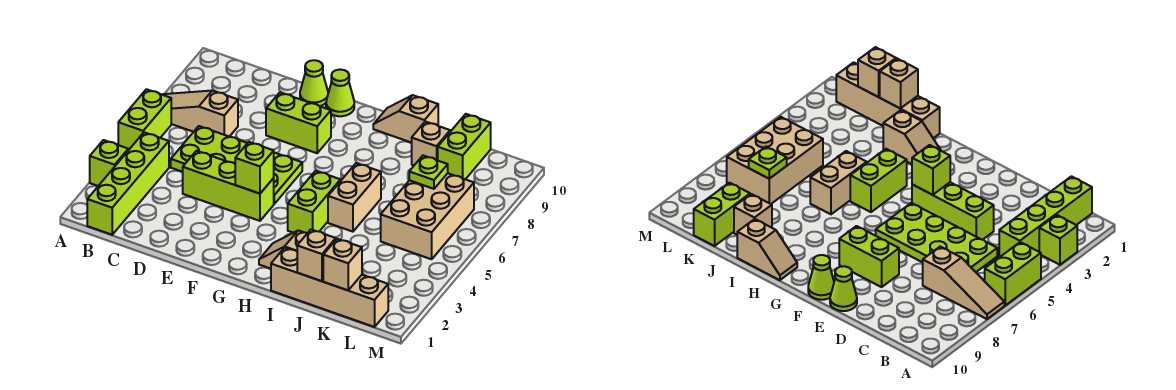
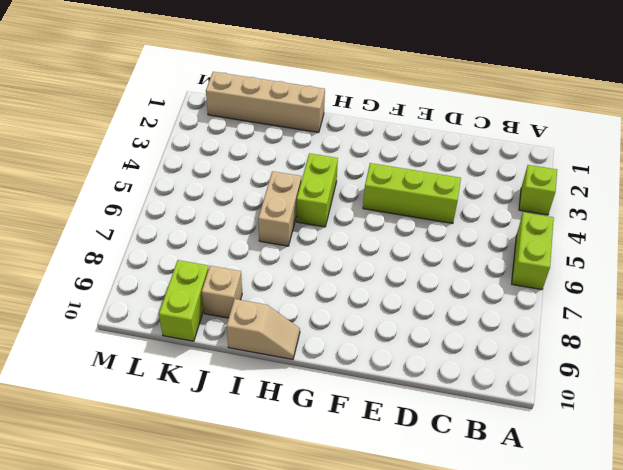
none -> tan slope A7:C7 level 1 top C
none -> lime brick B1:B4 level 1
none -> lime plate C5:F6 level 1

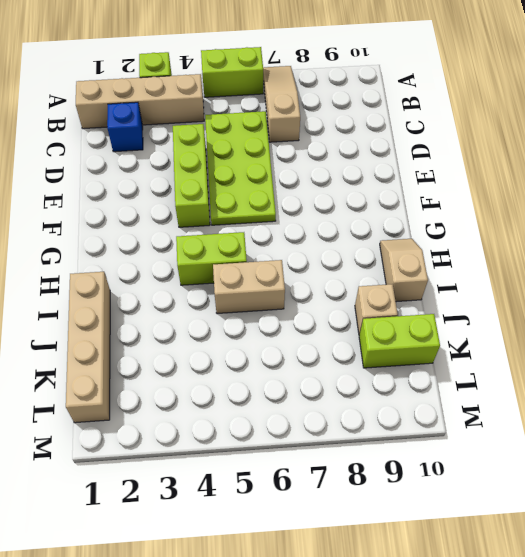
tan brick B1:B4 level 1 -> lime brick B1:B4 level 1
blue brick C2 level 1 -> none
none -> lime brick E8:F8 level 1
none -> lime cone E10 level 1
none -> lime cone F10 level 1

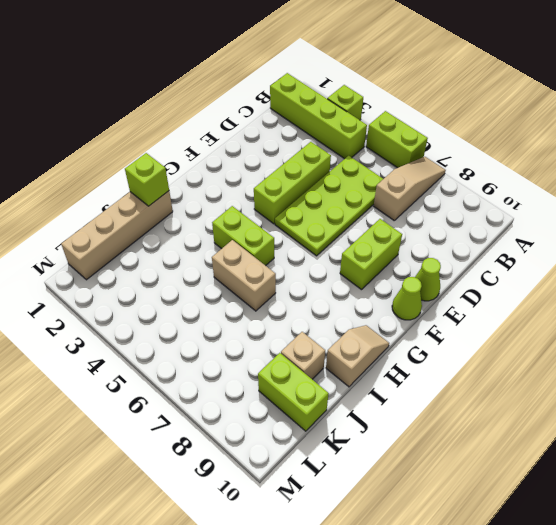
lime brick I1 level 2 -> lime brick F4 level 2
none -> tan slope H2:I2 level 1 top I
none -> tan brick K5:L7 level 1
none -> tan brick J1 level 2

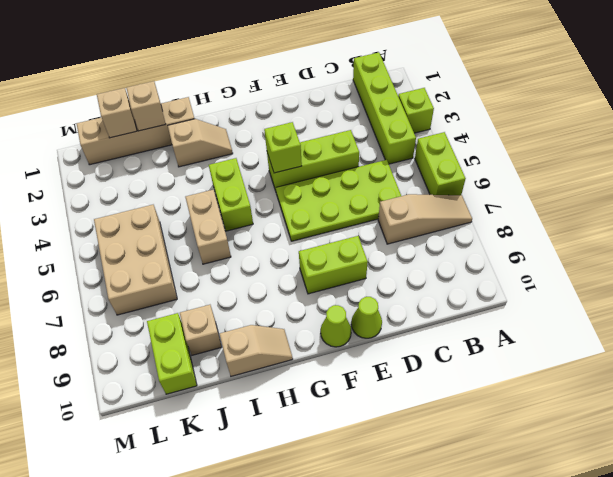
none -> lime plate K7 level 2

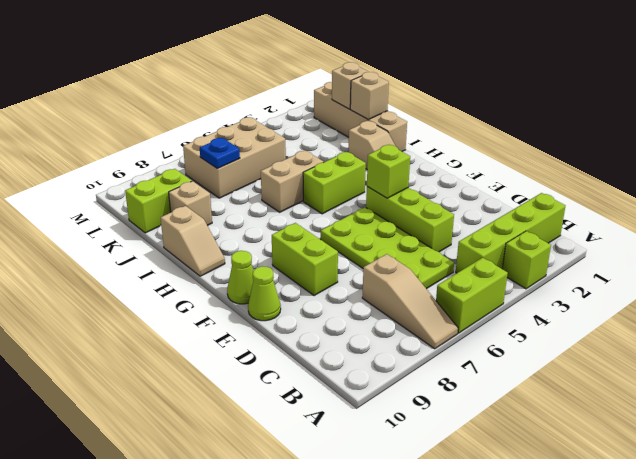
blue plate K7 level 2 -> lime plate K7 level 2

